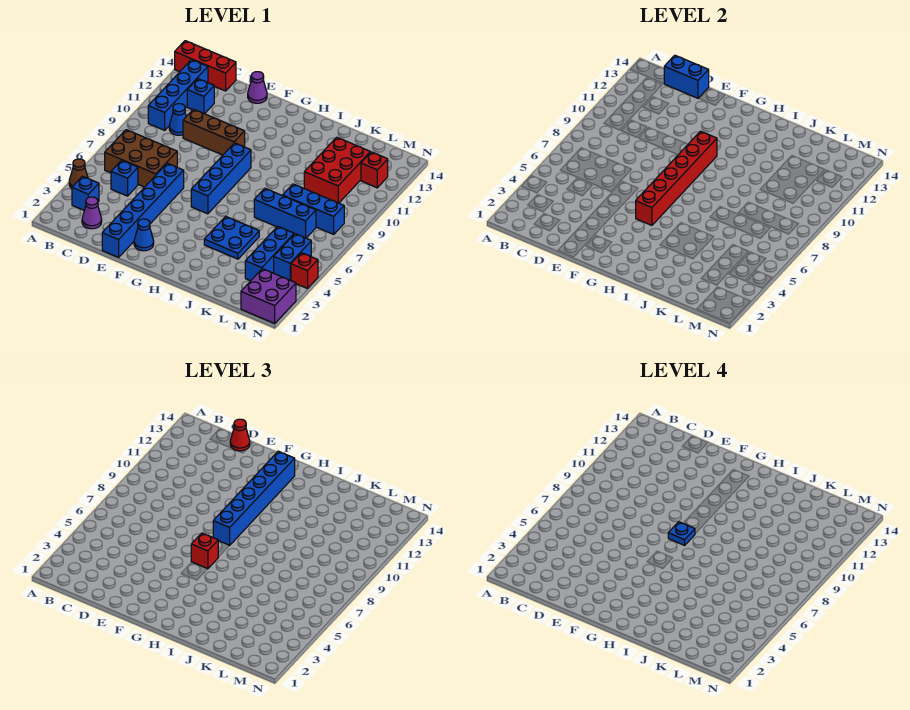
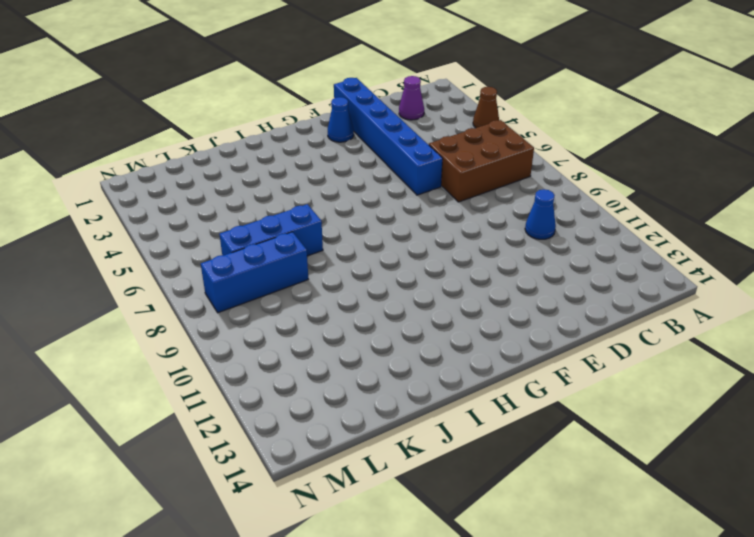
none -> red brick A14:C14 level 1
none -> blue brick B3 level 1
none -> blue brick B10:B13 level 1

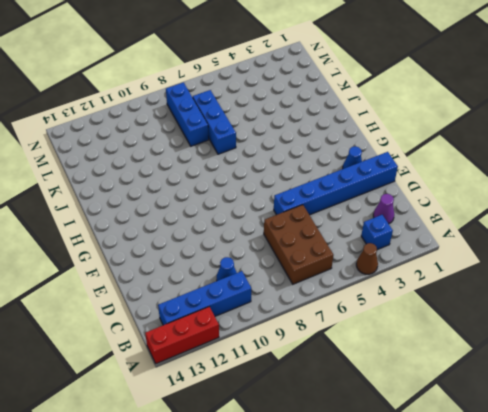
red brick A12:A14 level 1 -> red brick A14:C14 level 1
none -> blue brick C5 level 1
none -> blue brick C12 level 1
none -> brown brick D10:F10 level 1

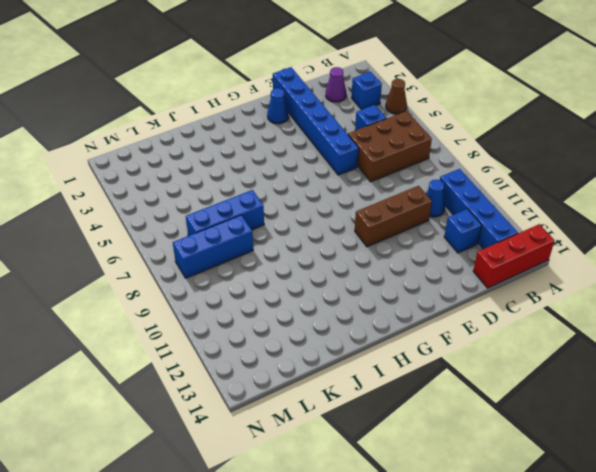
none -> purple cone E14 level 1
none -> blue brick G6:G9 level 1
none -> blue plate I4:J5 level 1

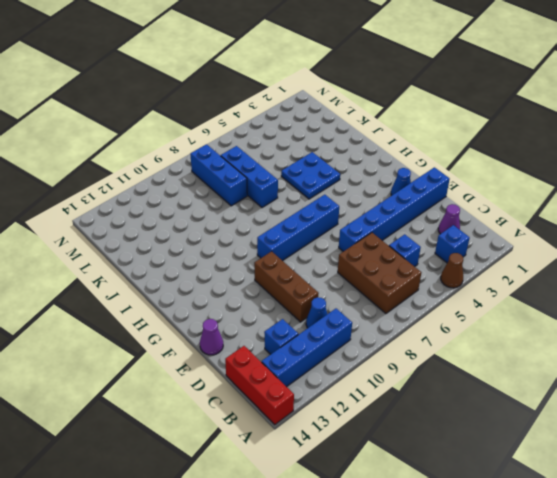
none -> red brick K10:L12 level 1
none -> blue brick L3:L5 level 1
none -> purple brick M1:N2 level 1

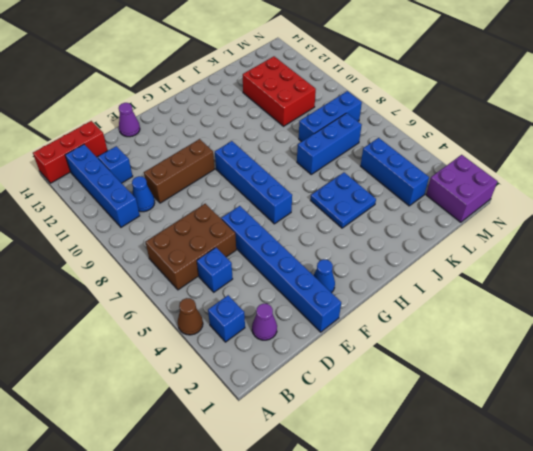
none -> blue brick M4:M5 level 1
none -> red brick M12 level 1
none -> red brick N4 level 1

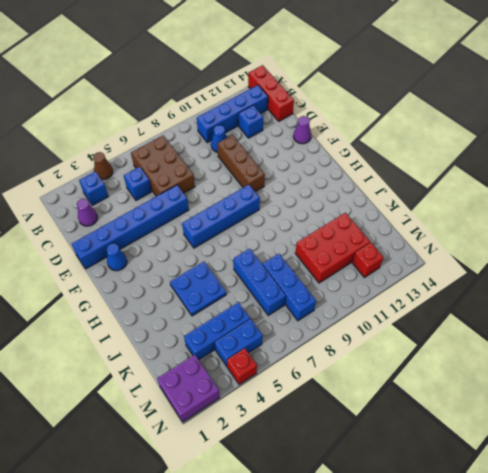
none -> blue brick C14:D14 level 2
none -> red brick G5:G10 level 2
none -> red cone D14 level 3

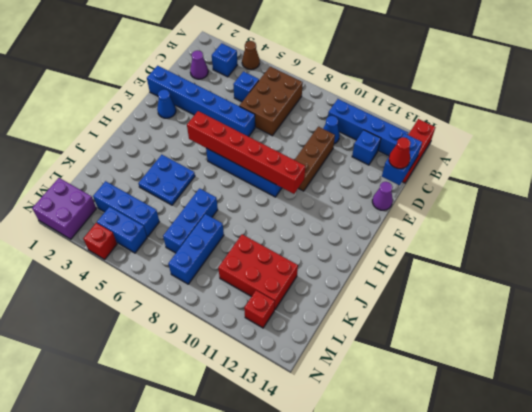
none -> red brick G6 level 3
none -> blue brick G8:G13 level 3
none -> blue plate G8 level 4

